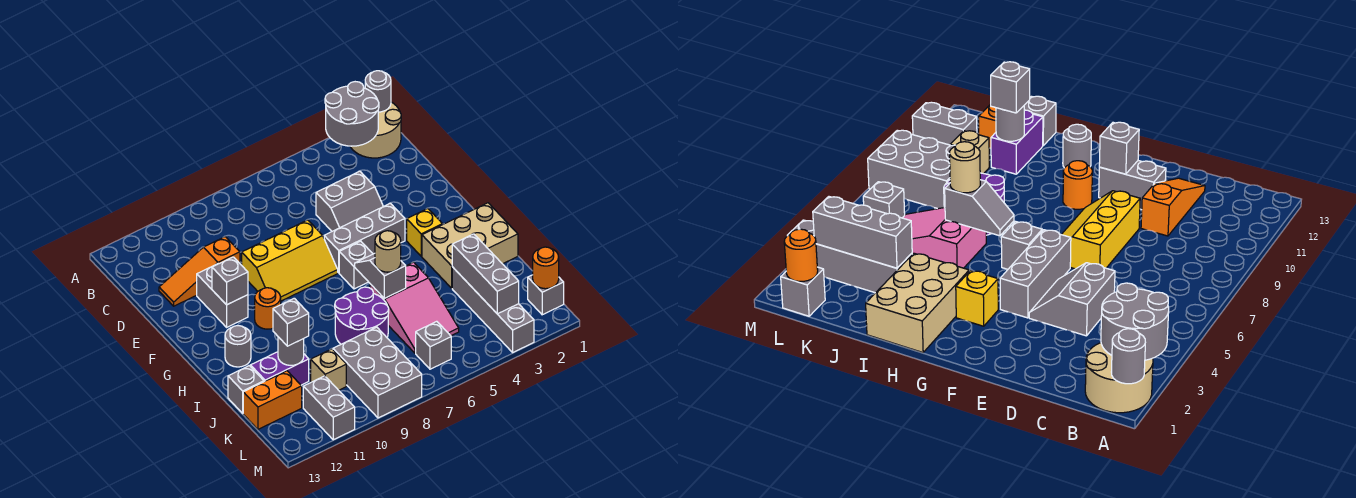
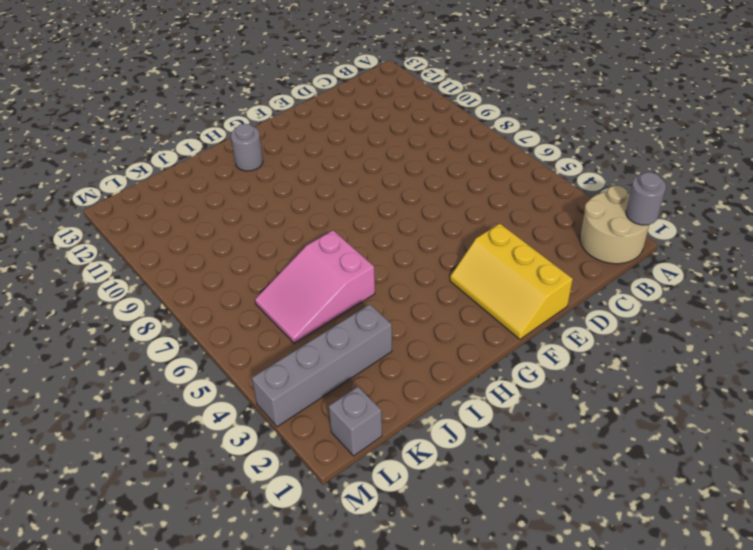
yellow slope E1:F3 level 1 top E -> yellow slope E7:F9 level 1 top E
none -> grey slope D4:E5 level 1 top D
none -> orange slope D10:D12 level 1 top 10
none -> grey brick E11:F11 level 1
none -> grey brick F4:F6 level 1

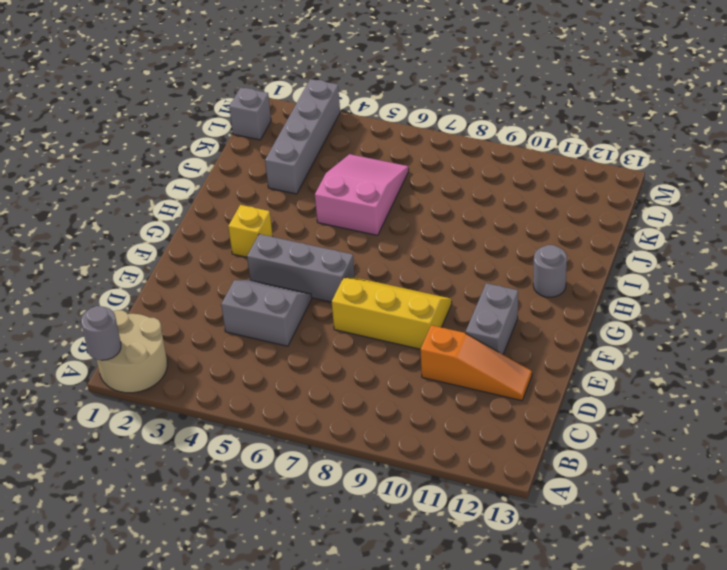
none -> grey brick G6 level 1
none -> orange round brick G10 level 1
none -> tan brick H1:I3 level 1
none -> purple round brick I7:J8 level 1

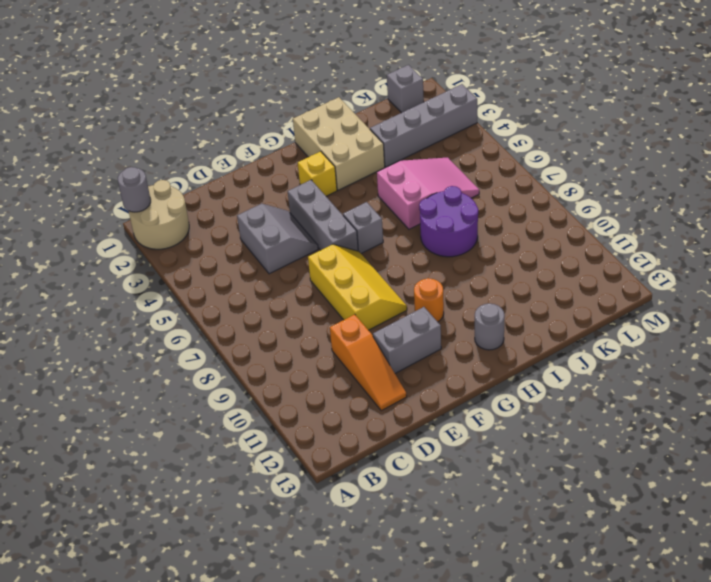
none -> purple brick J11:J12 level 1
none -> grey brick J13 level 1
none -> grey brick K8:M9 level 1
none -> tan brick K10 level 1

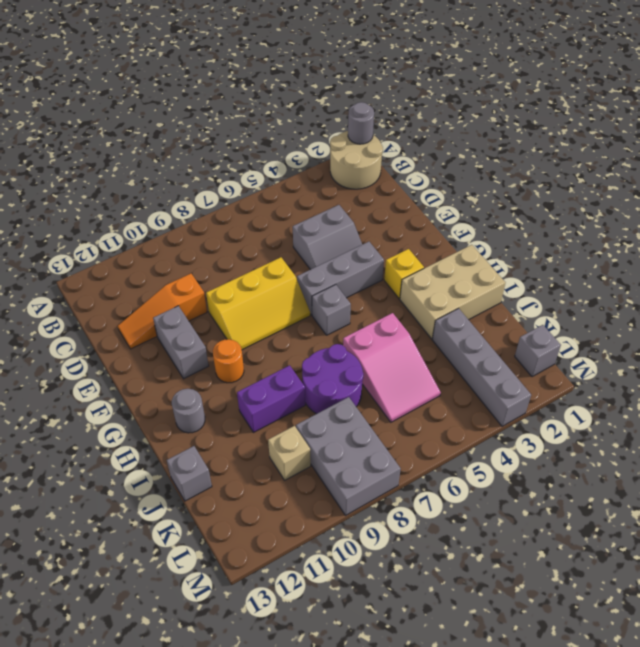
purple brick I9:I10 level 1 -> purple brick J11:J12 level 1
none -> orange brick K12:K13 level 1
none -> grey brick L6 level 1
none -> grey brick L11:M11 level 1
none -> grey round brick A2:B3 level 2

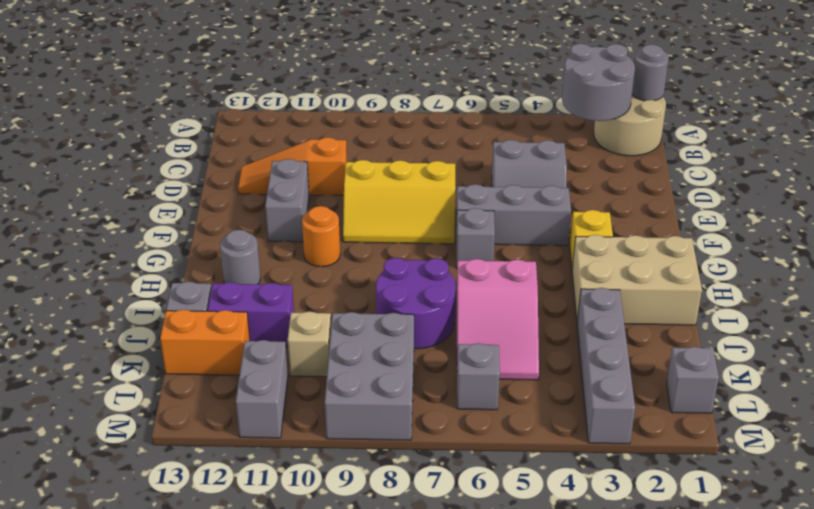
none -> grey brick F11 level 2
none -> grey slope H6:I6 level 2 top I
none -> grey brick J3:L3 level 2
none -> grey round brick J11 level 2

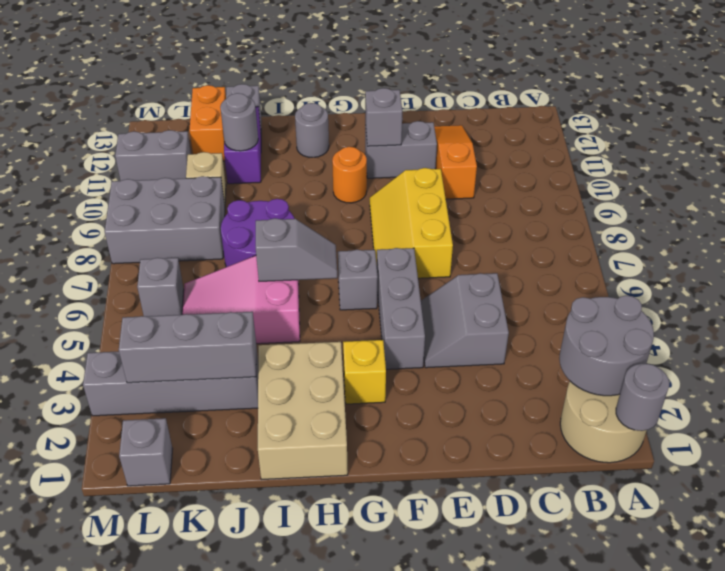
none -> orange round brick L1 level 2
none -> tan round brick I6 level 3
none -> grey brick J11 level 3

